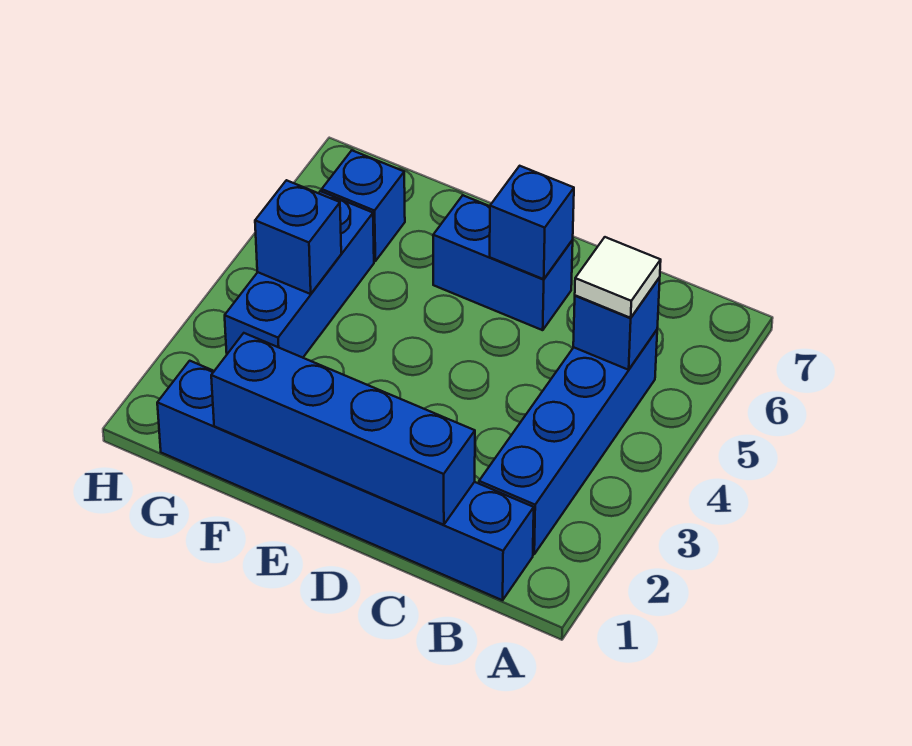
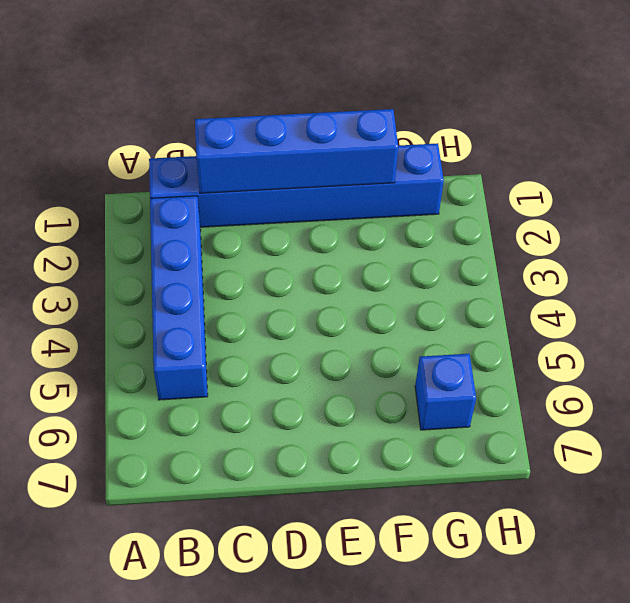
none -> blue brick D6:E6 level 1
none -> blue brick G3:G5 level 1

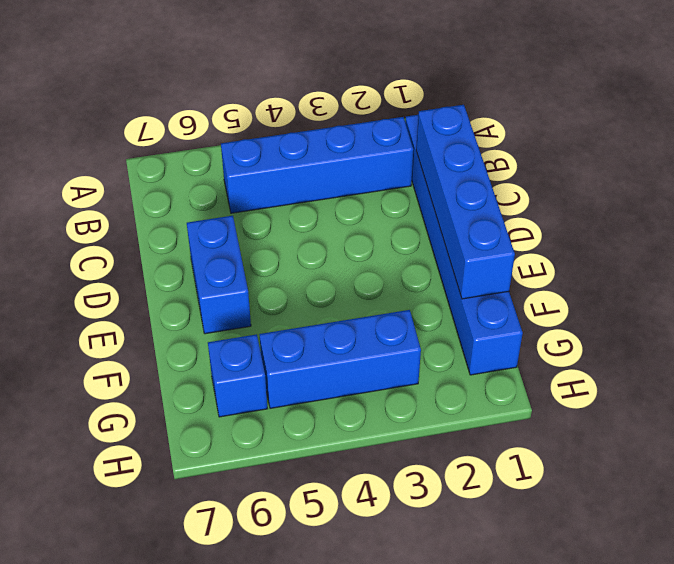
none -> blue brick B5 level 2
none -> blue brick D6 level 2

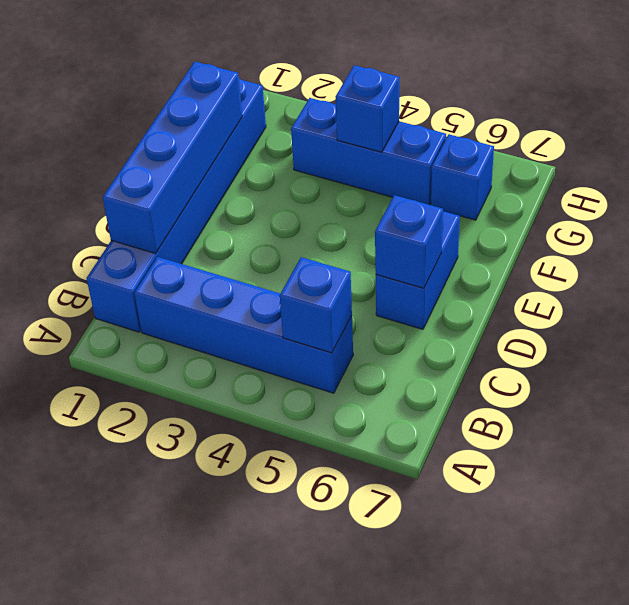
none -> white tile B5 level 3

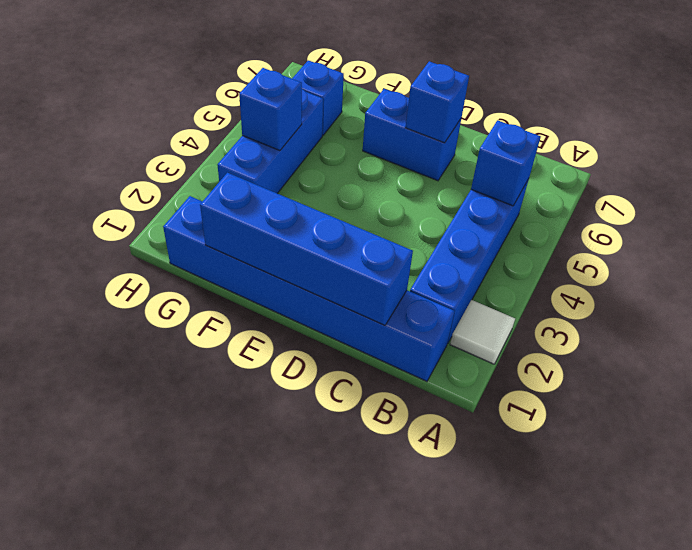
white tile A2 level 1 -> white tile B5 level 3

